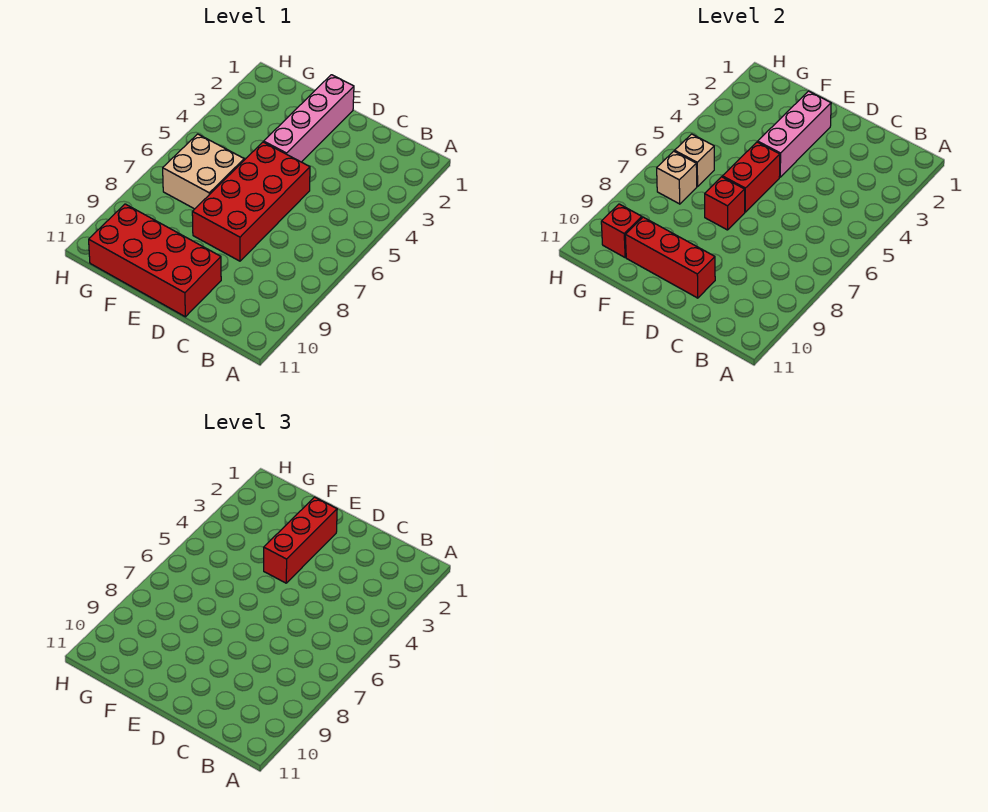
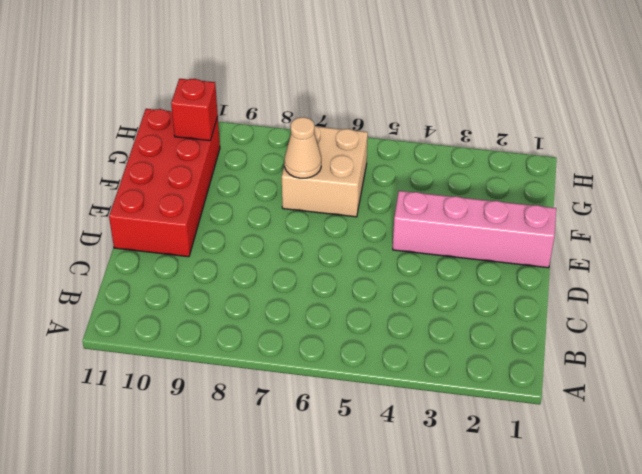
tan cone F7 level 2 -> none
none -> red brick D5:E8 level 1
none -> red brick D10:F10 level 2
none -> pink brick E2:E4 level 2

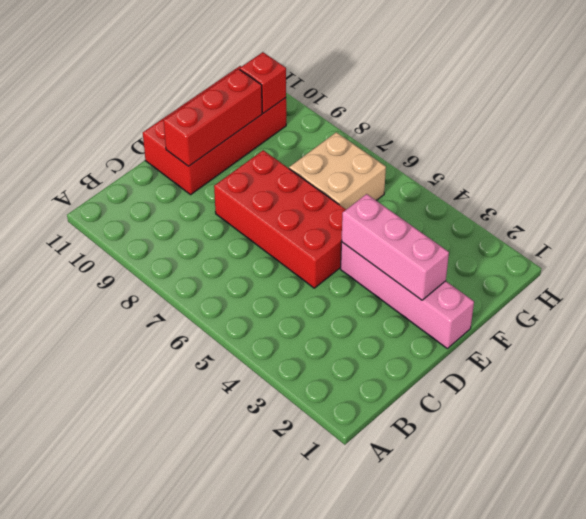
none -> red brick E5:E6 level 2
none -> red brick E7 level 2
none -> tan brick G6 level 2

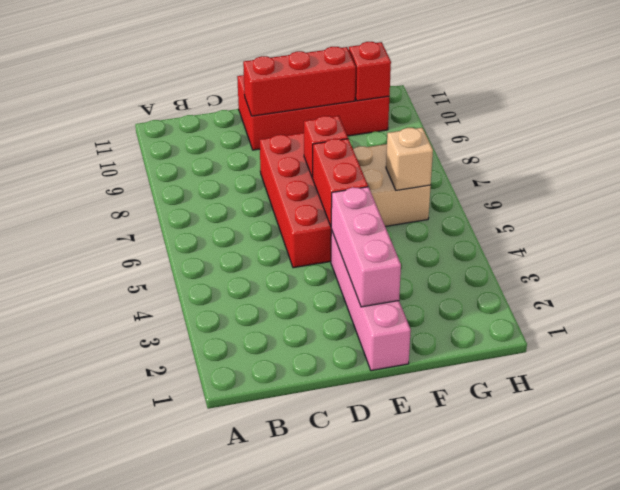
none -> tan brick G7 level 2
none -> red brick E2:E4 level 3

